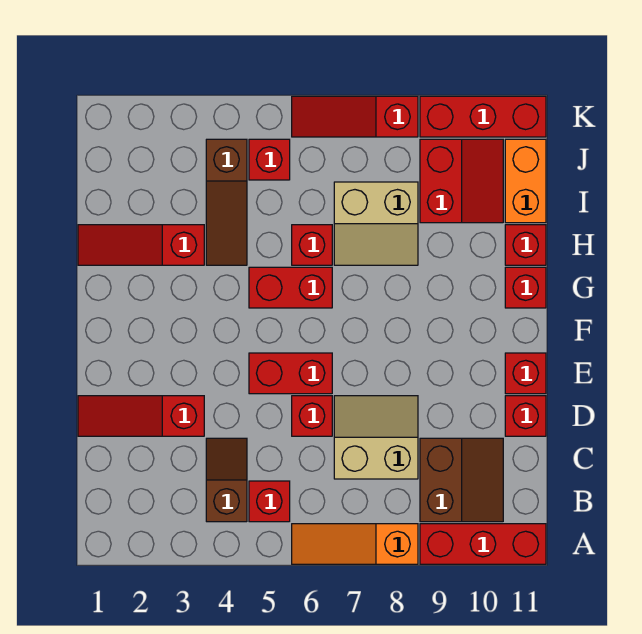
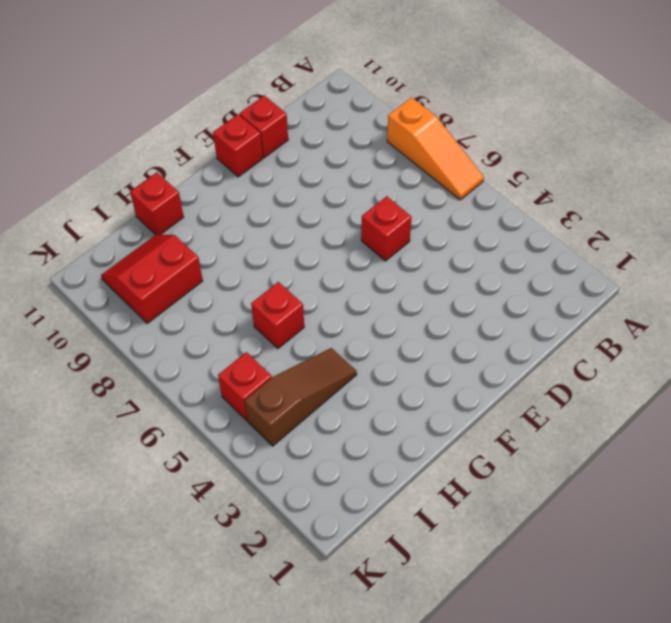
none -> red brick A9:A11 level 1
none -> brown slope B4:C4 level 1 top B
none -> red brick B5 level 1

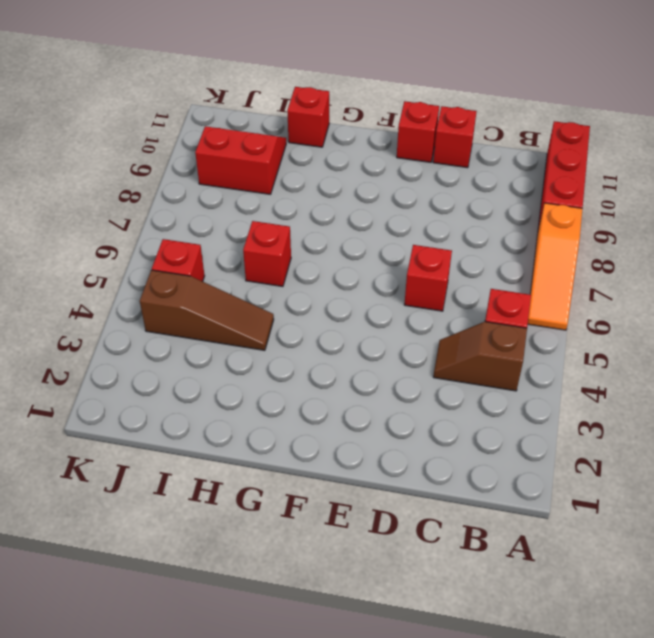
none -> brown slope B9:C10 level 1 top 9
none -> tan slope C7:D8 level 1 top C
none -> red slope D1:D3 level 1 top 3

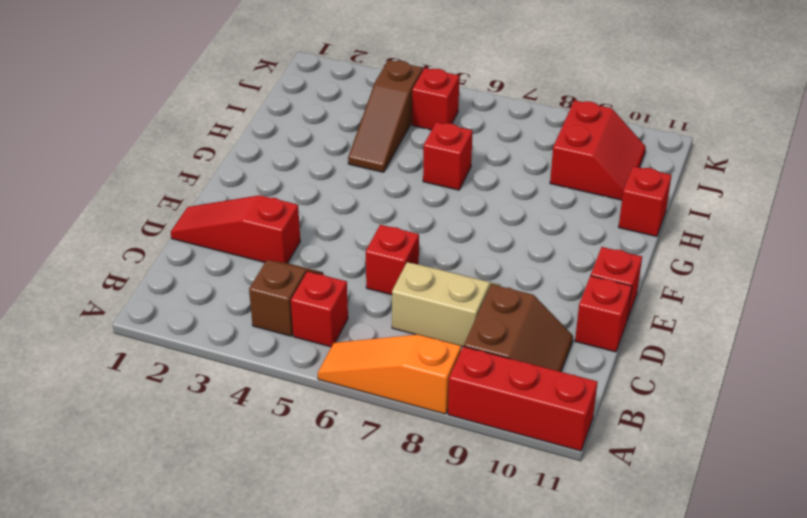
none -> red brick E5:E6 level 1
none -> red brick G5:G6 level 1
none -> red brick G11 level 1

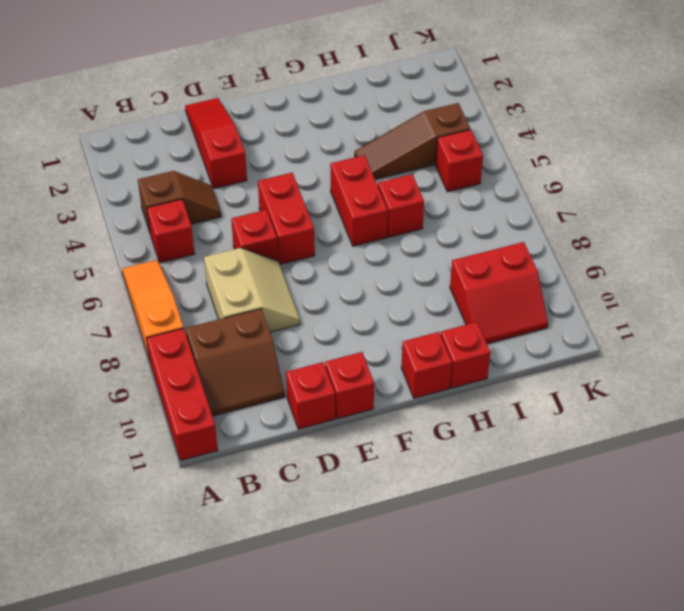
none -> red slope H1:H3 level 1 top 3
none -> tan slope H7:I8 level 1 top I
none -> orange brick I11:J11 level 1

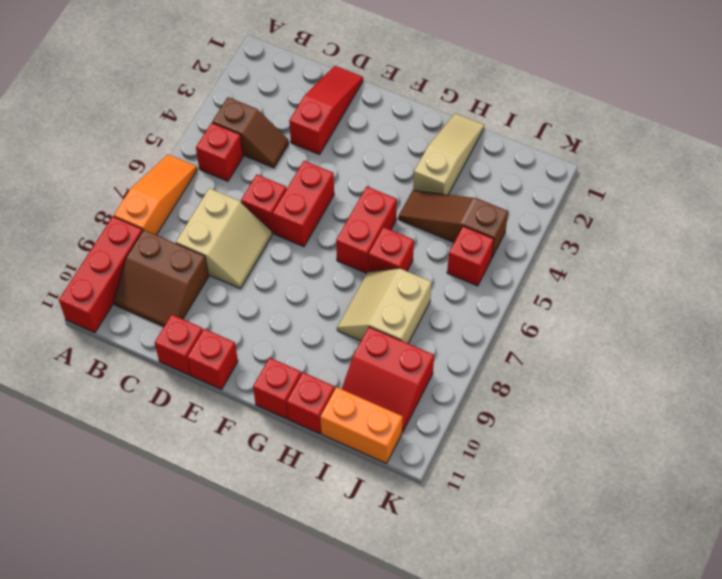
tan slope H1:H3 level 1 top 3 -> red slope H1:H3 level 1 top 3
none -> red slope K6:K8 level 1 top 8
none -> red brick K9:K11 level 1

